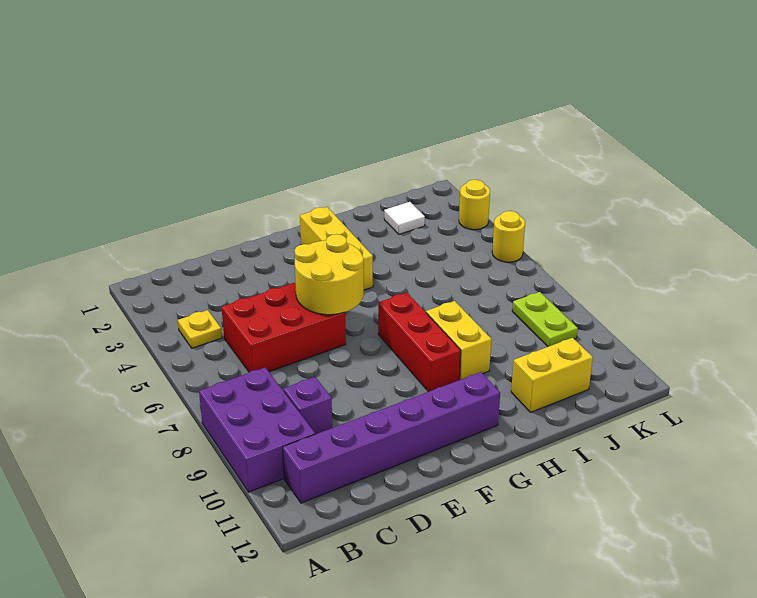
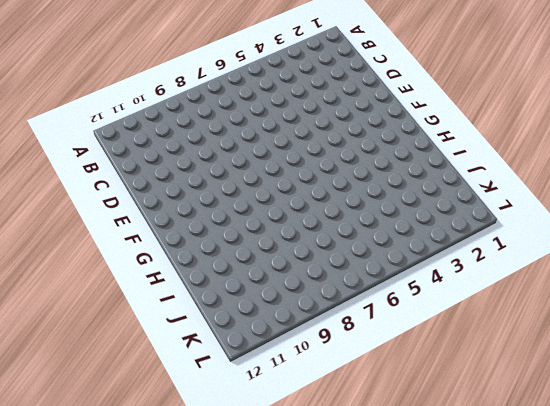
none -> purple brick A8:B10 level 1
none -> yellow plate B4 level 1
none -> purple brick B11:G11 level 1

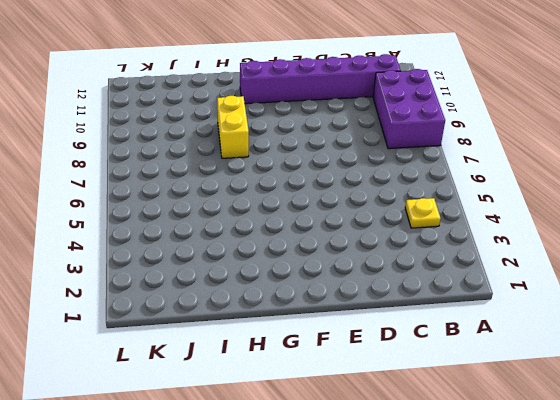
none -> red brick C5:E6 level 1
none -> purple brick C9 level 1
none -> yellow brick G2:G4 level 1

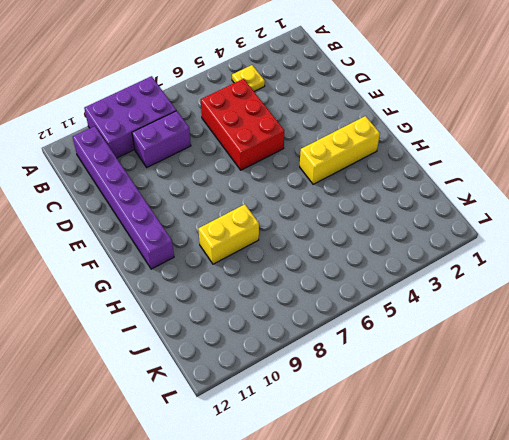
purple brick C8:C9 level 1 -> purple brick C9 level 1
none -> red brick G7:G9 level 1
none -> yellow brick I11:J11 level 1
none -> white tile J2 level 1

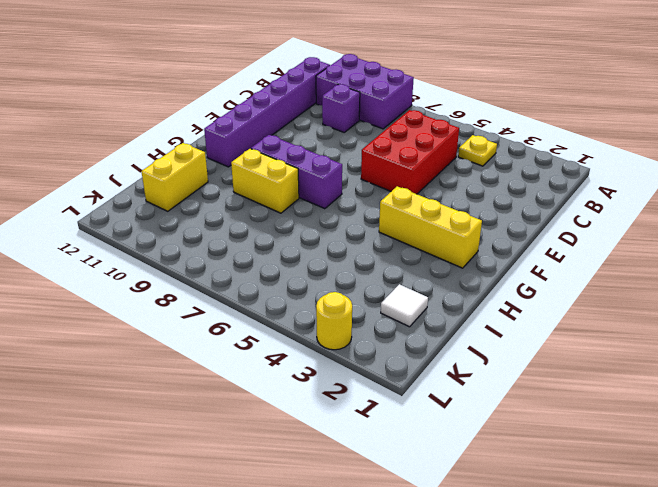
purple brick G7:G9 level 1 -> red brick G7:G9 level 1
none -> lime plate K8:K9 level 1
none -> yellow round brick L5 level 1
none -> yellow round brick E5:F6 level 2

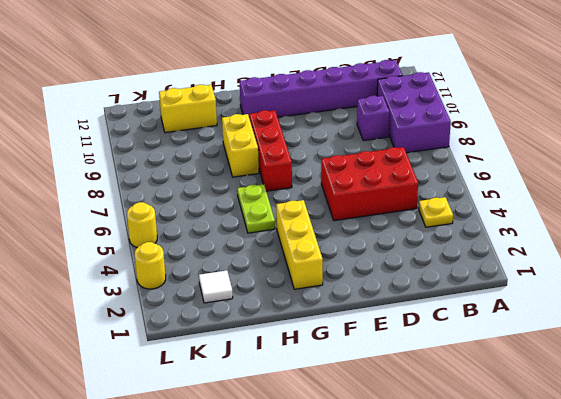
lime plate H5:H6 level 1 -> lime plate K8:K9 level 1
none -> yellow round brick E5:F6 level 2

